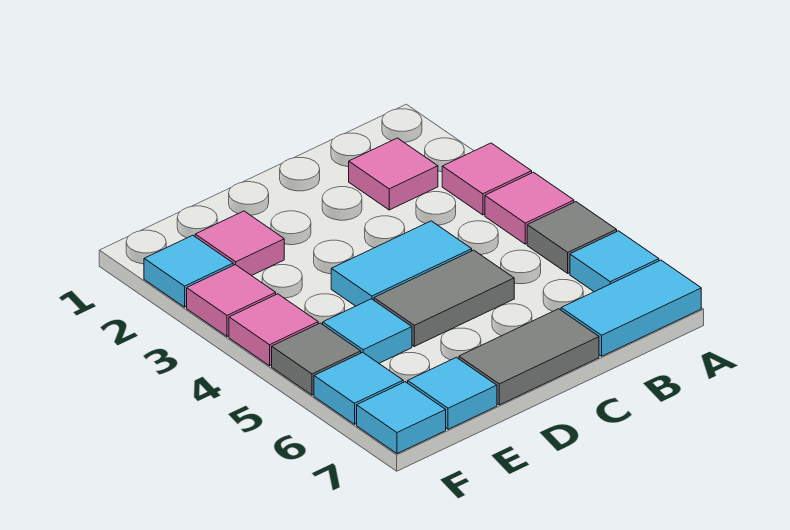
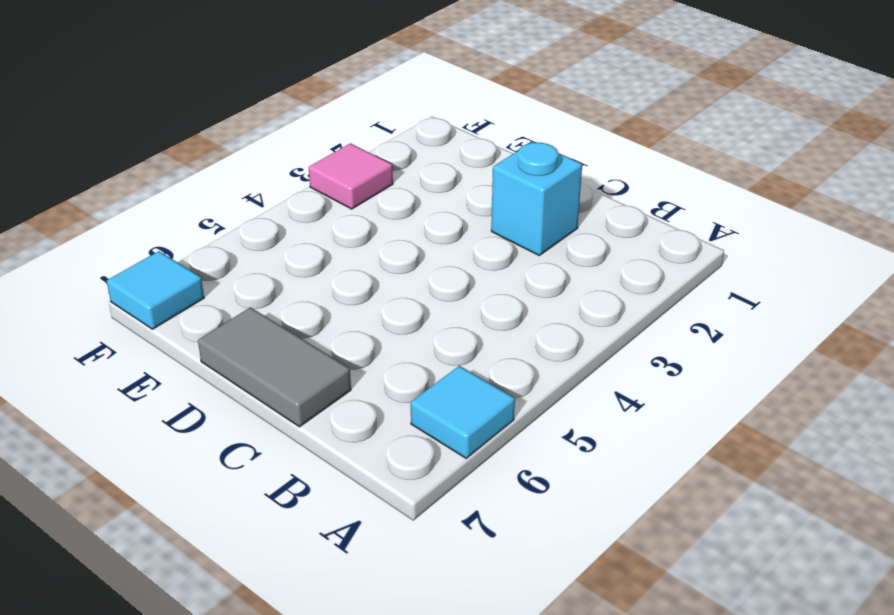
cyan brick C2 level 1 -> none
none -> pink tile A3 level 1
none -> pink tile A4 level 1
none -> grey tile A5 level 1

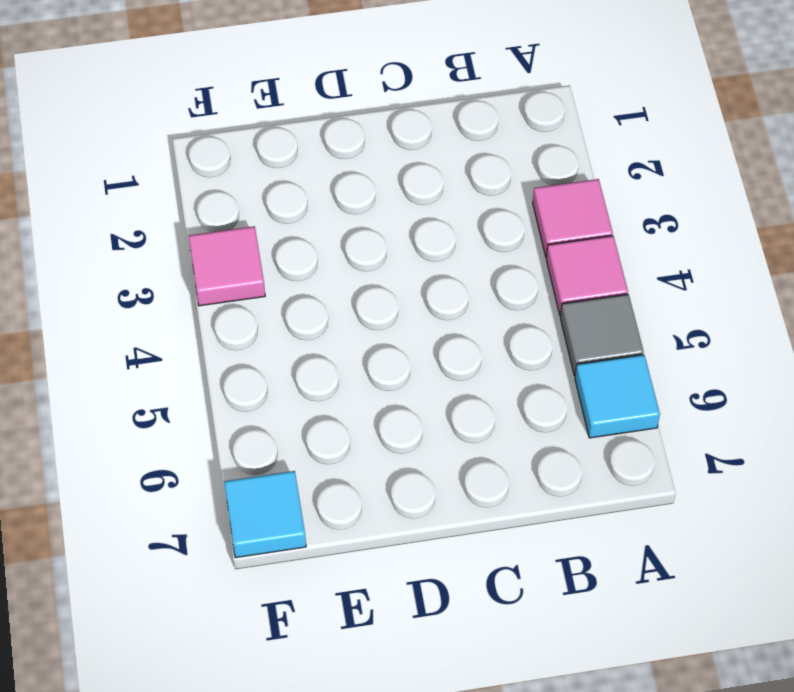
none -> cyan tile A7:B7 level 1
none -> pink tile B2 level 1
none -> cyan tile C4:D4 level 1

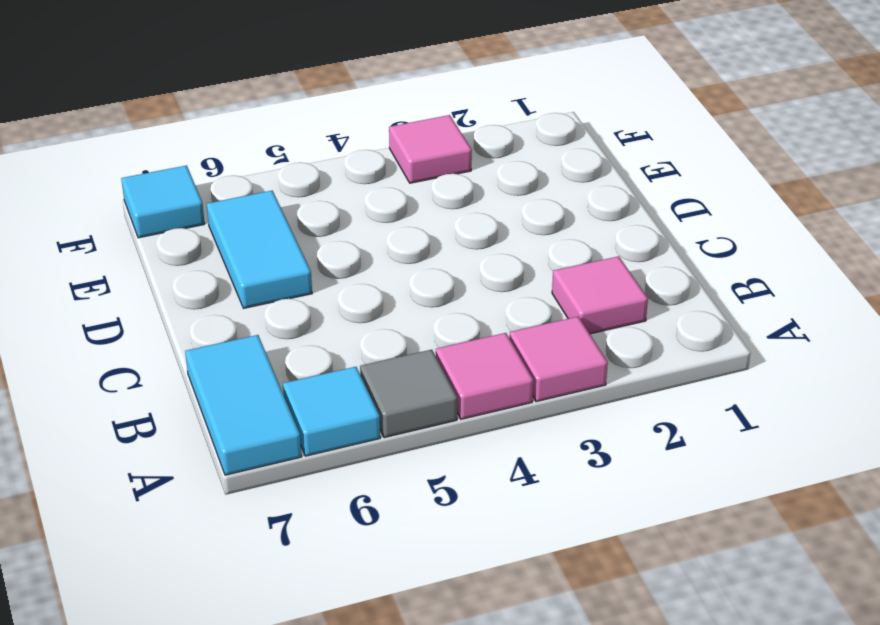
cyan tile D6:E6 level 1 -> cyan tile C4:D4 level 1
none -> grey tile C5:D5 level 1
none -> grey tile C7:D7 level 1
none -> pink tile E2 level 1

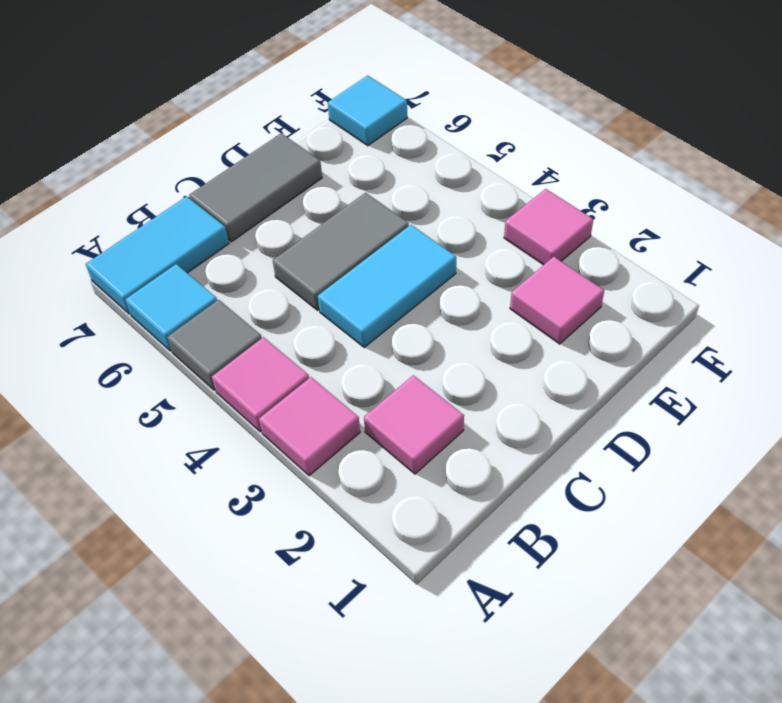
none -> cyan tile E5 level 1
none -> cyan tile E7 level 1
none -> cyan tile F2 level 1

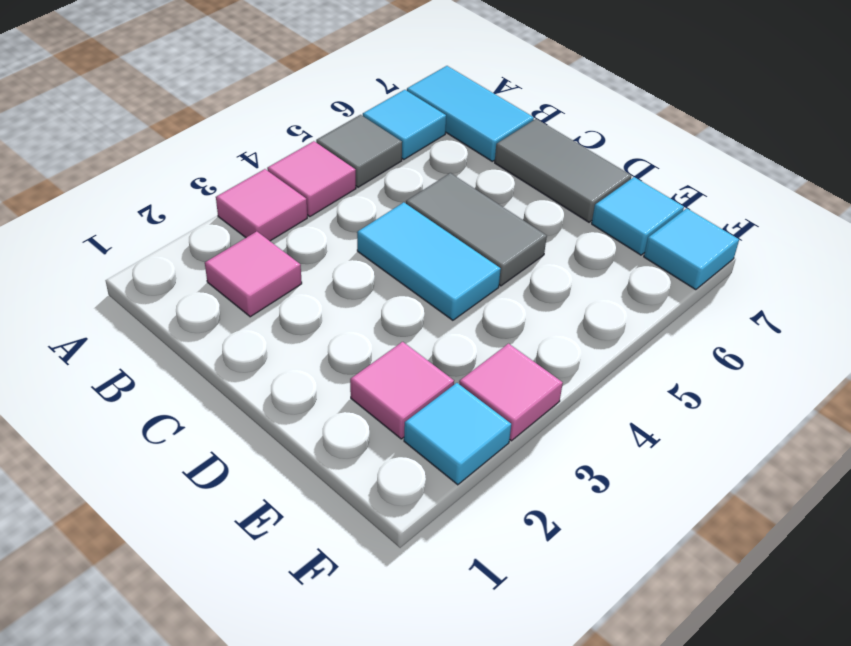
none -> cyan tile E5 level 1
none -> pink tile F4 level 1
none -> grey tile F5 level 1

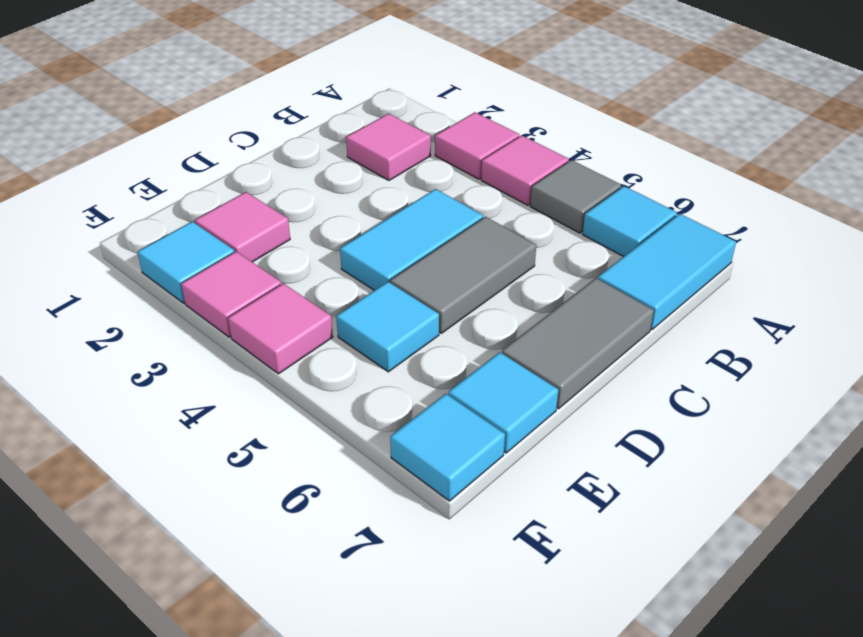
none -> grey tile F5 level 1
none -> cyan tile F6 level 1

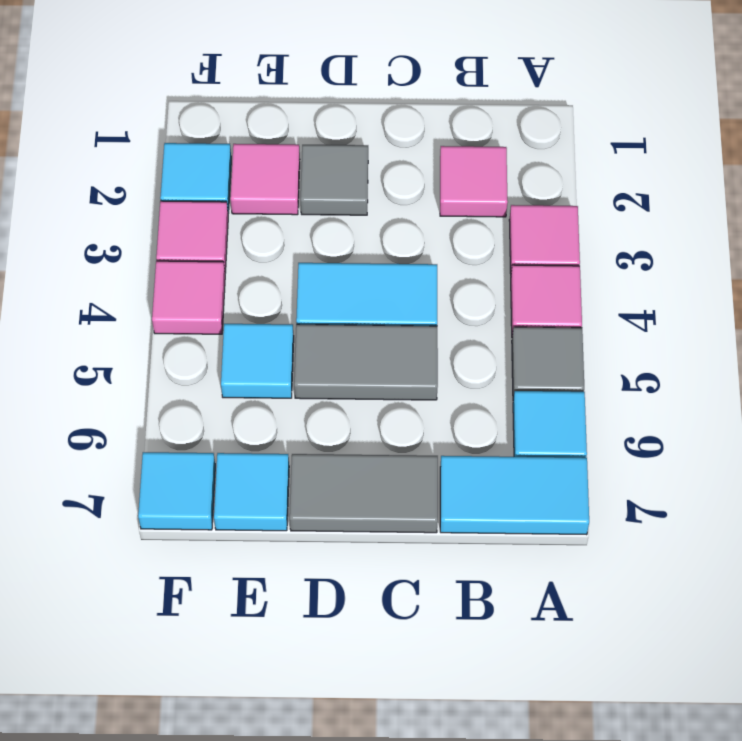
grey tile D2 level 1 -> grey tile F5 level 1
none -> cyan tile F6 level 1

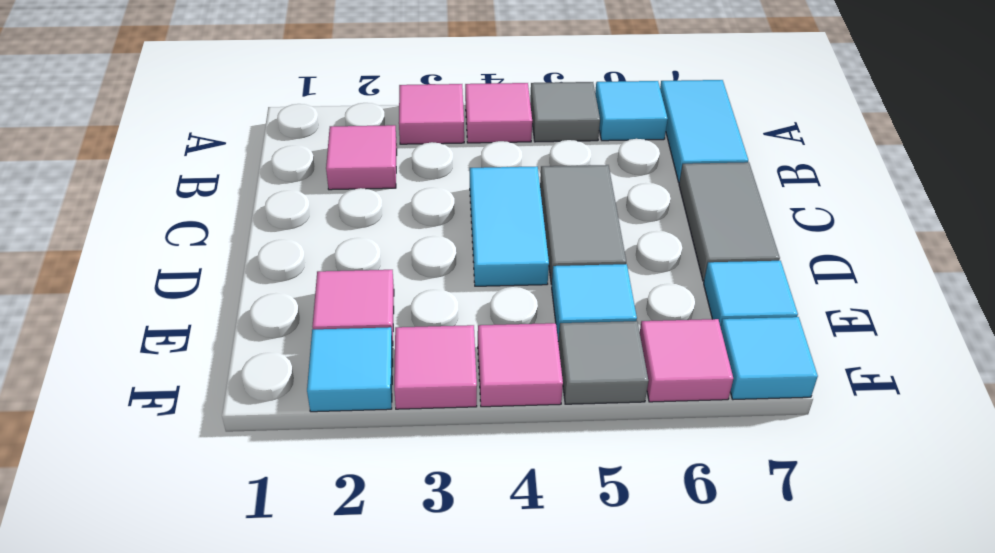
pink tile F6 level 1 -> cyan tile F6 level 1

